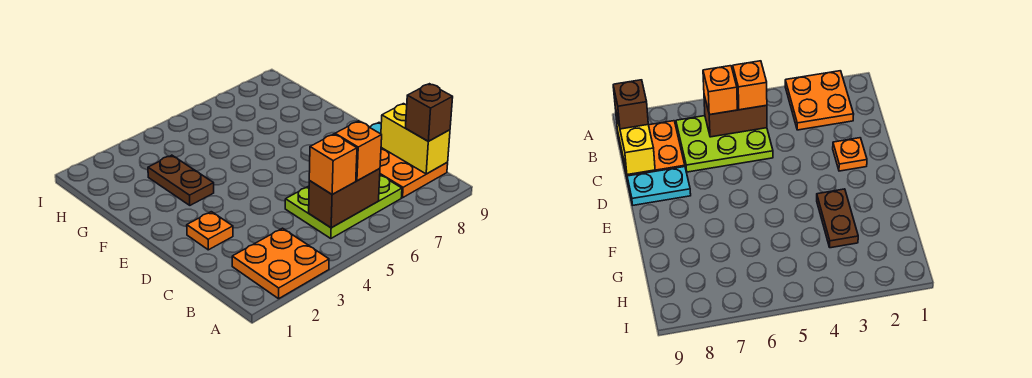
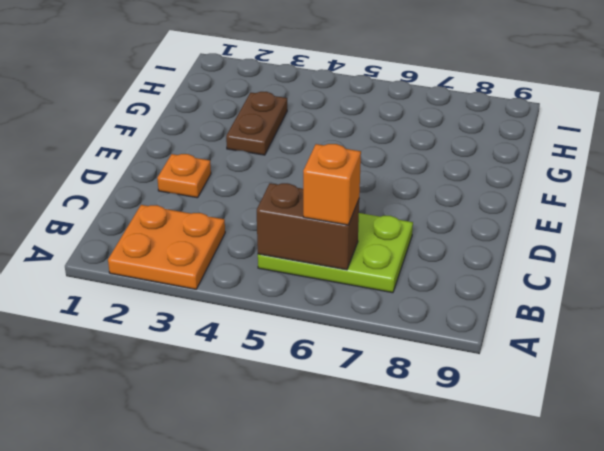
none -> orange plate B8:C9 level 1
none -> cyan plate D8:D9 level 1

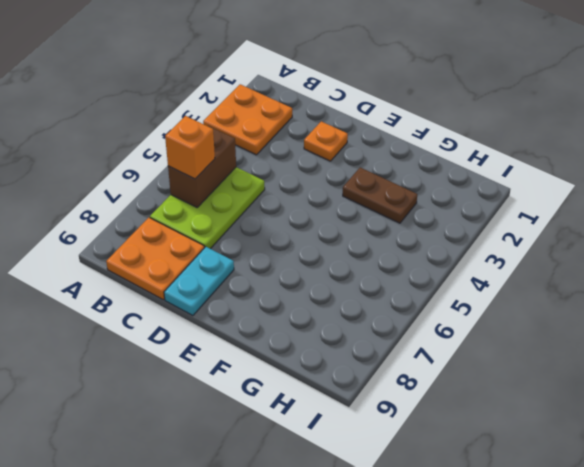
none -> yellow brick B9:C9 level 2
none -> orange brick B5 level 3

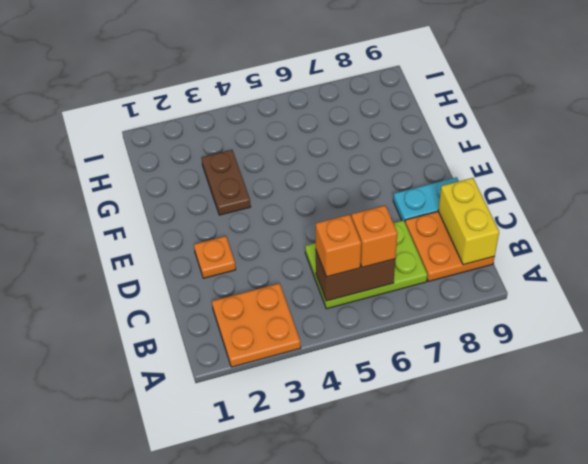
none -> brown brick B9 level 3

